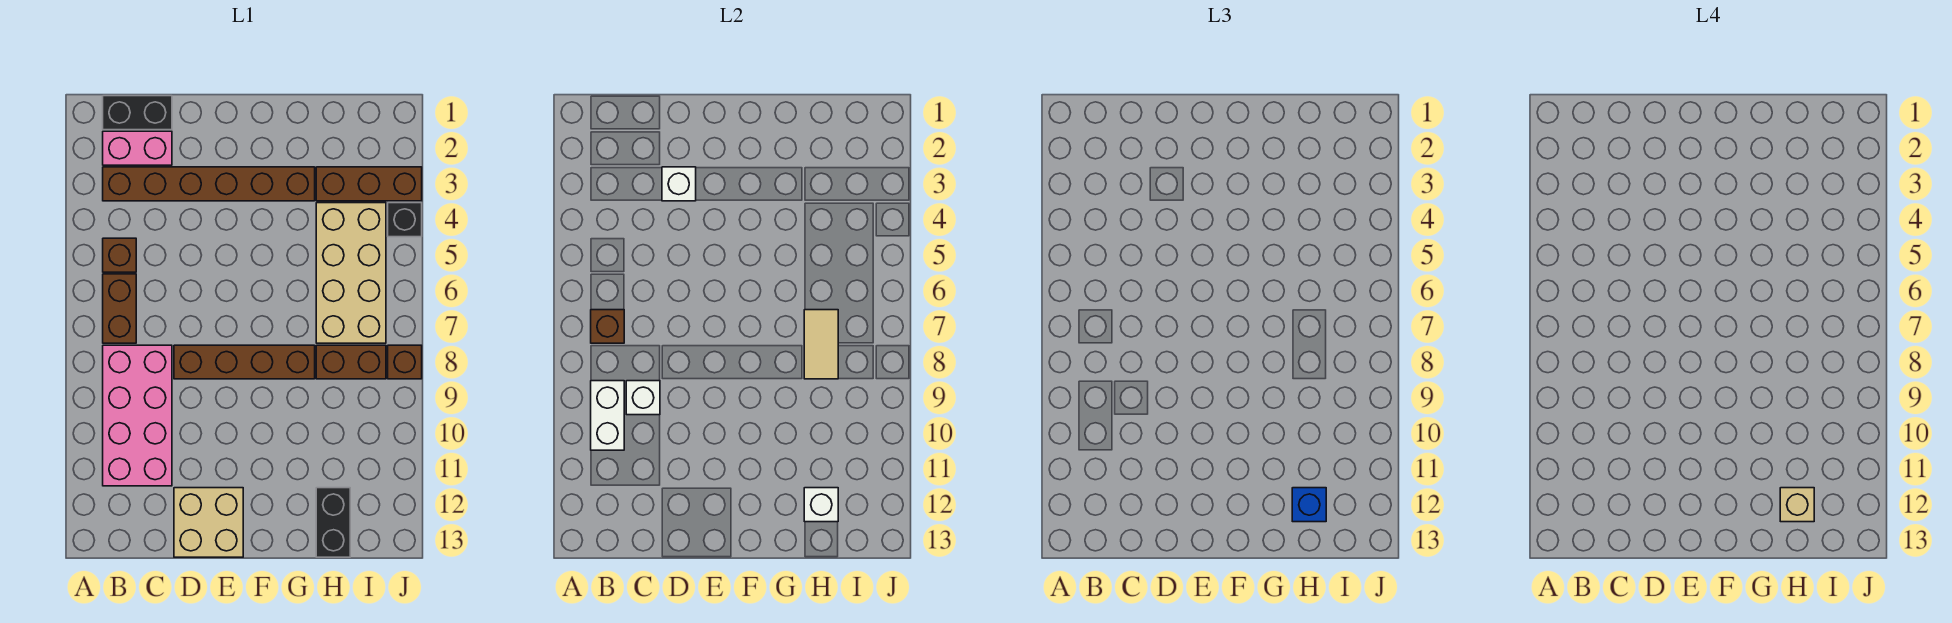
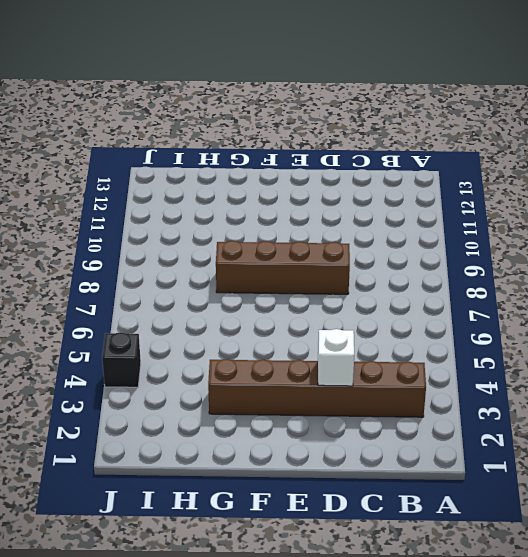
none -> black brick B1:C1 level 1
none -> pink brick B2:C2 level 1
none -> brown brick B5 level 1

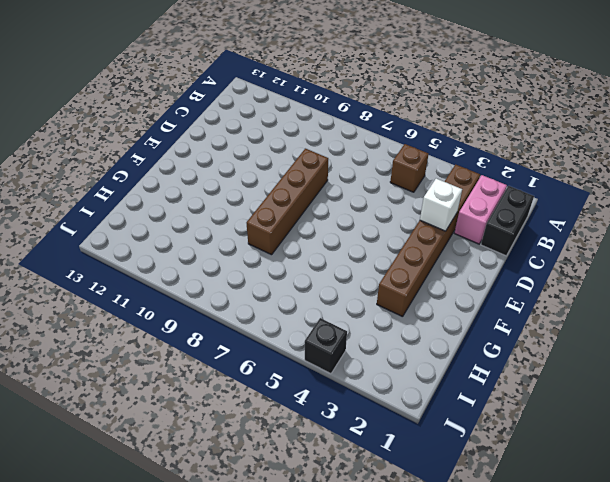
none -> brown brick B6:B7 level 1
none -> pink brick B8:C11 level 1
none -> tan brick D12:E13 level 1

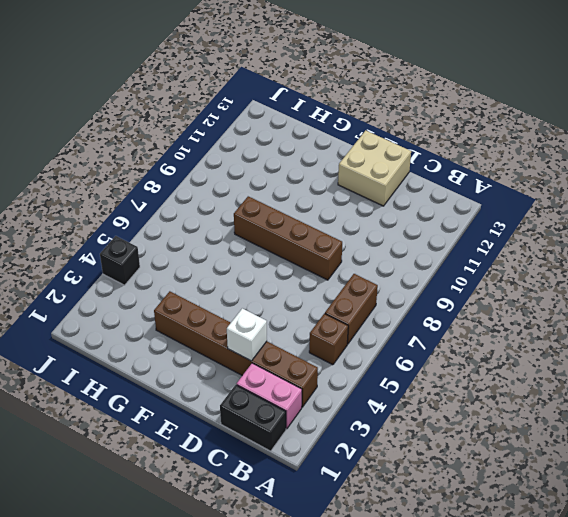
none -> pink brick B8:C11 level 1
none -> brown brick H3:J3 level 1
none -> tan brick H4:I7 level 1

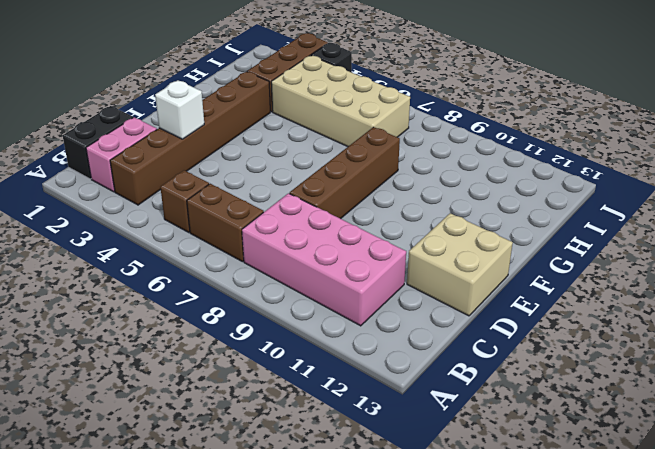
none -> brown brick H8:I8 level 1
none -> black brick H12:H13 level 1
none -> brown brick J8 level 1

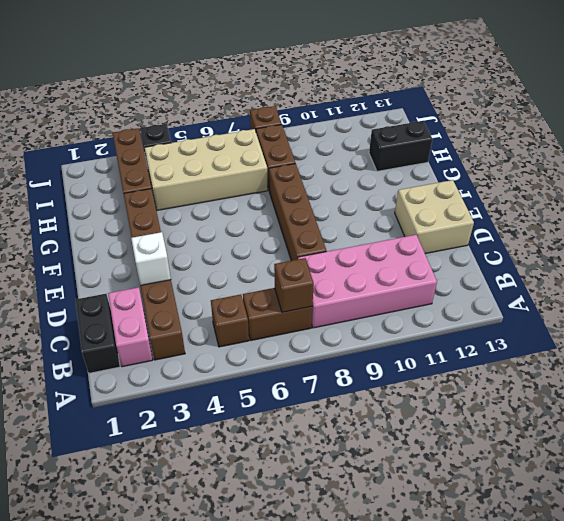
none -> white brick B9:B10 level 2
none -> white brick C9 level 2
none -> tan tile H7:H8 level 2

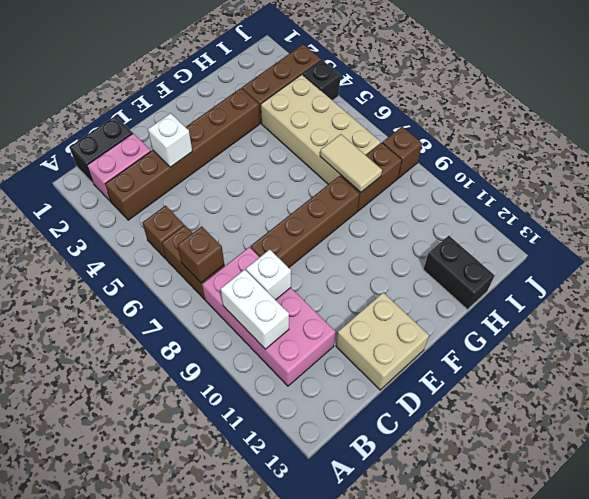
none -> white brick H12 level 2
none -> blue brick H12 level 3
none -> tan brick H12 level 4

